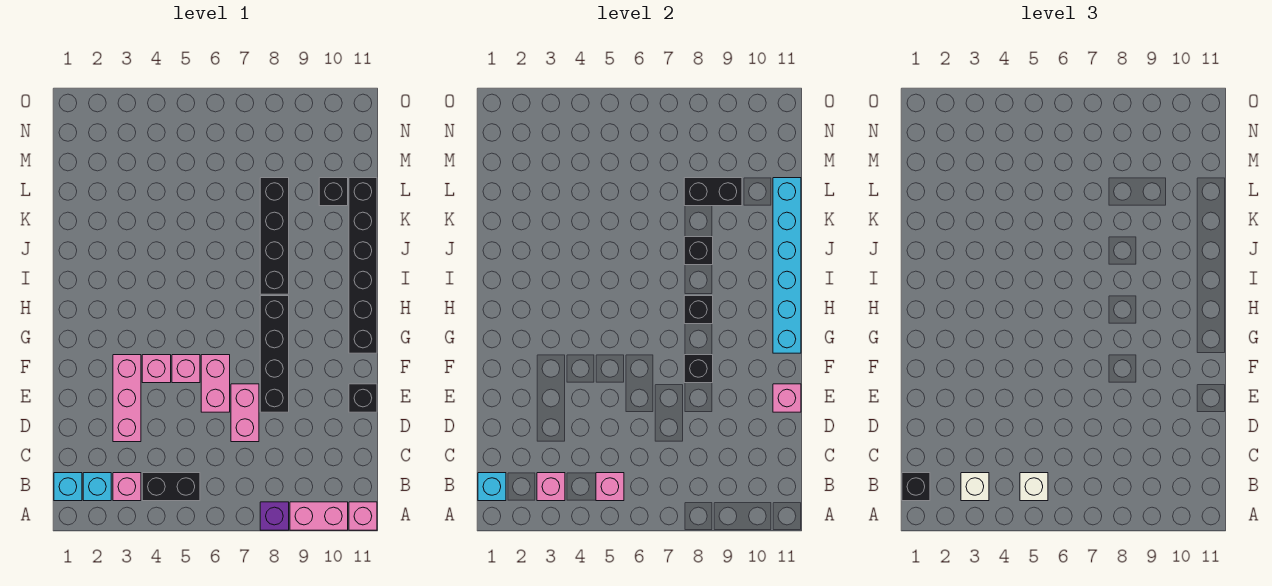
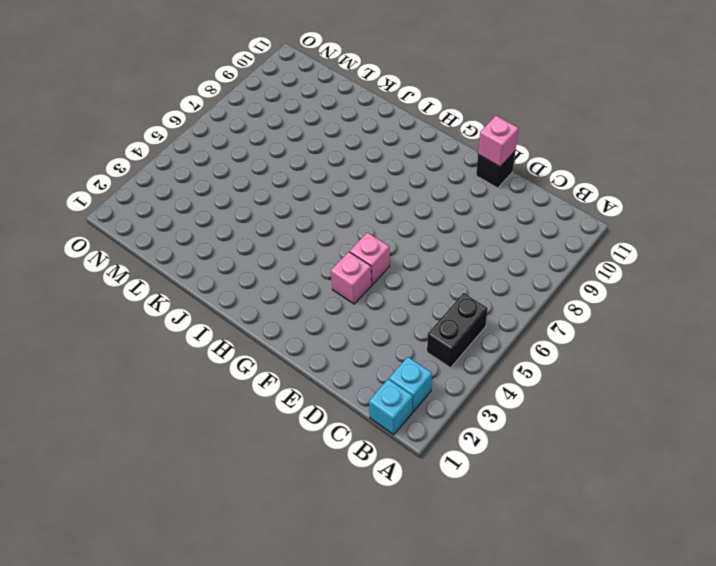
none -> purple brick A8 level 1
none -> pink brick A9:A10 level 1
none -> pink brick A11 level 1

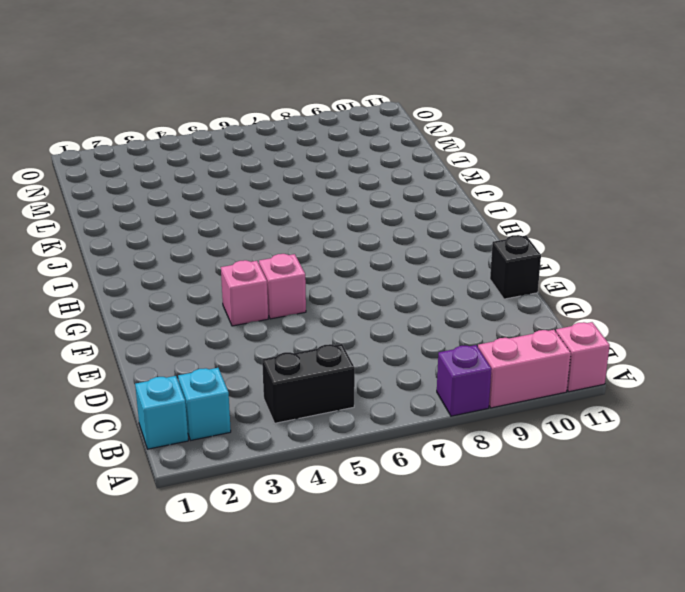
none -> pink brick B3 level 1
none -> pink brick D3:F3 level 1
none -> pink brick D7:E7 level 1

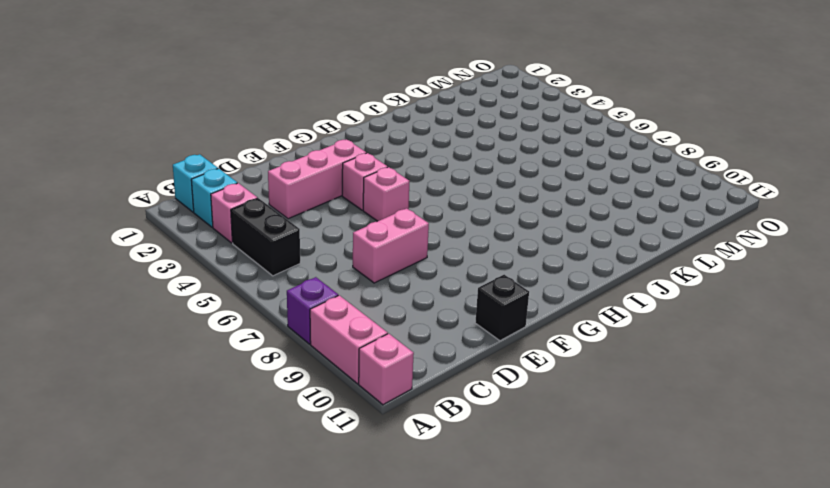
none -> pink brick E6:F6 level 1
none -> black brick E8:H8 level 1
none -> black brick G11:L11 level 1

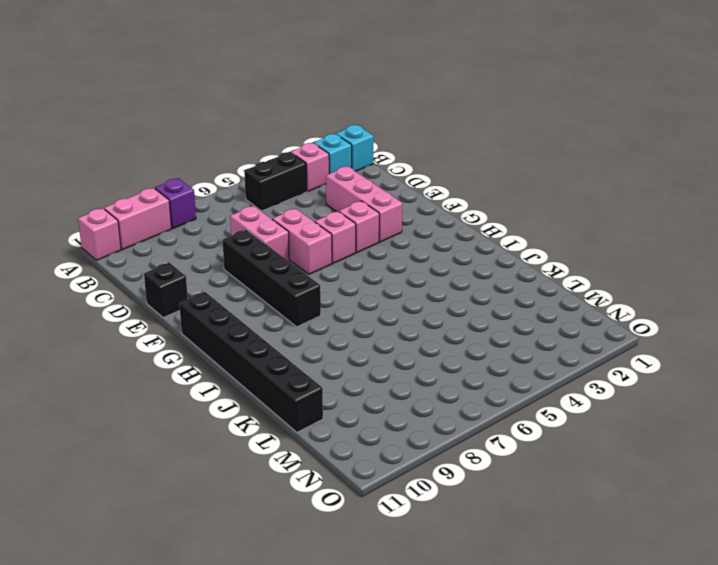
none -> black brick I8:L8 level 1
none -> black brick L10 level 1
none -> cyan brick B1 level 2

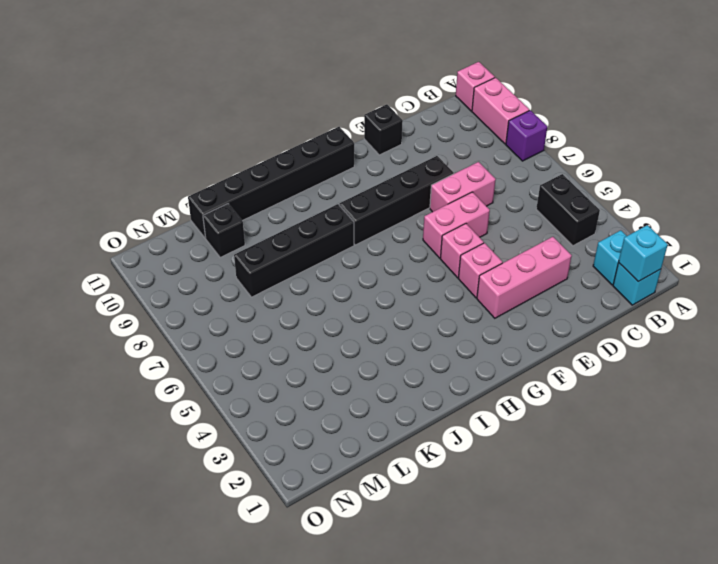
none -> pink brick B3 level 1
none -> pink brick B3 level 2
none -> pink brick B5 level 2

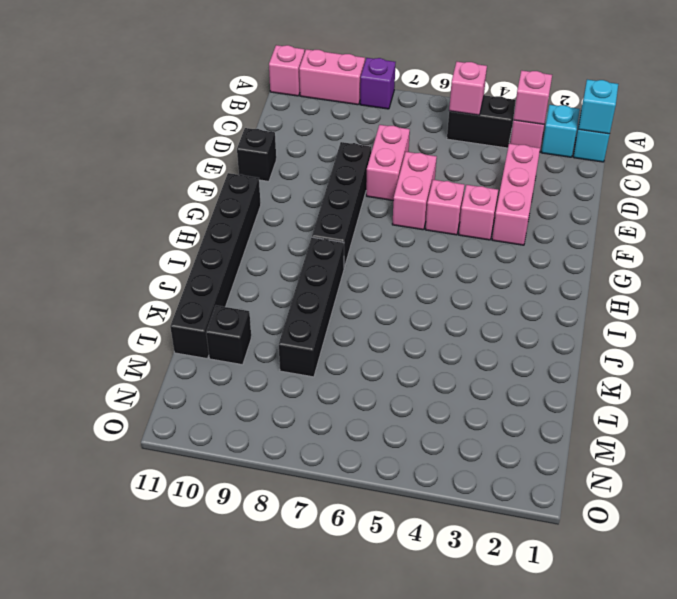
none -> pink brick E11 level 2
none -> black brick F8 level 2
none -> cyan brick G11:L11 level 2

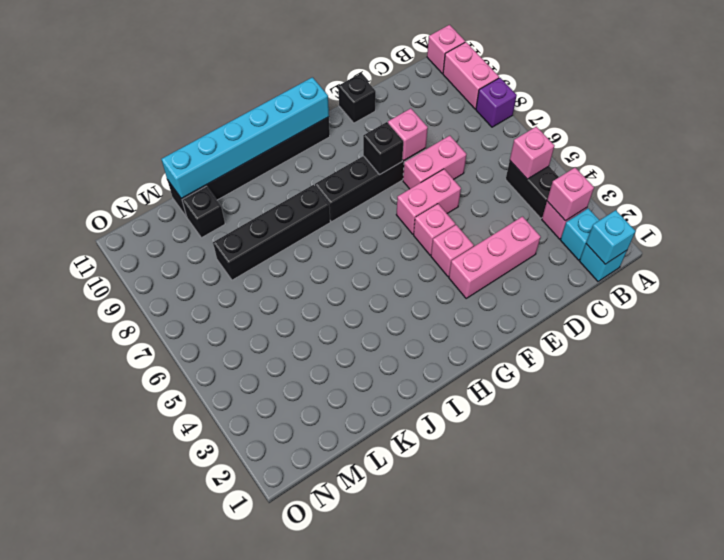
pink brick E8 level 2 -> pink brick E11 level 2
none -> black brick H8 level 2
none -> black brick J8 level 2
none -> black brick L8:L9 level 2

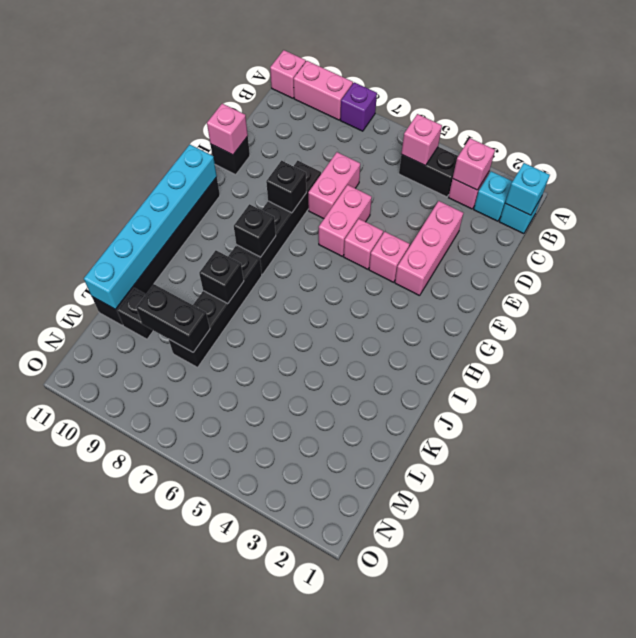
none -> black brick B1 level 3
none -> white brick B3 level 3
none -> white brick B5 level 3

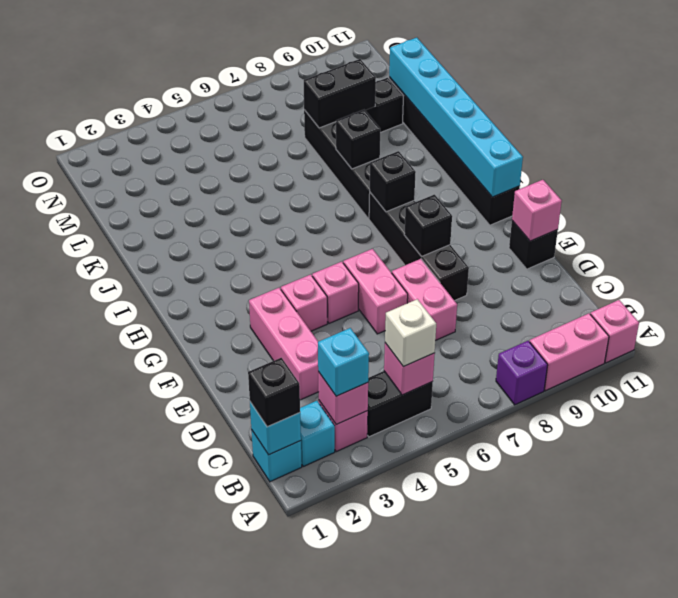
cyan brick B3 level 3 -> white brick B3 level 3

